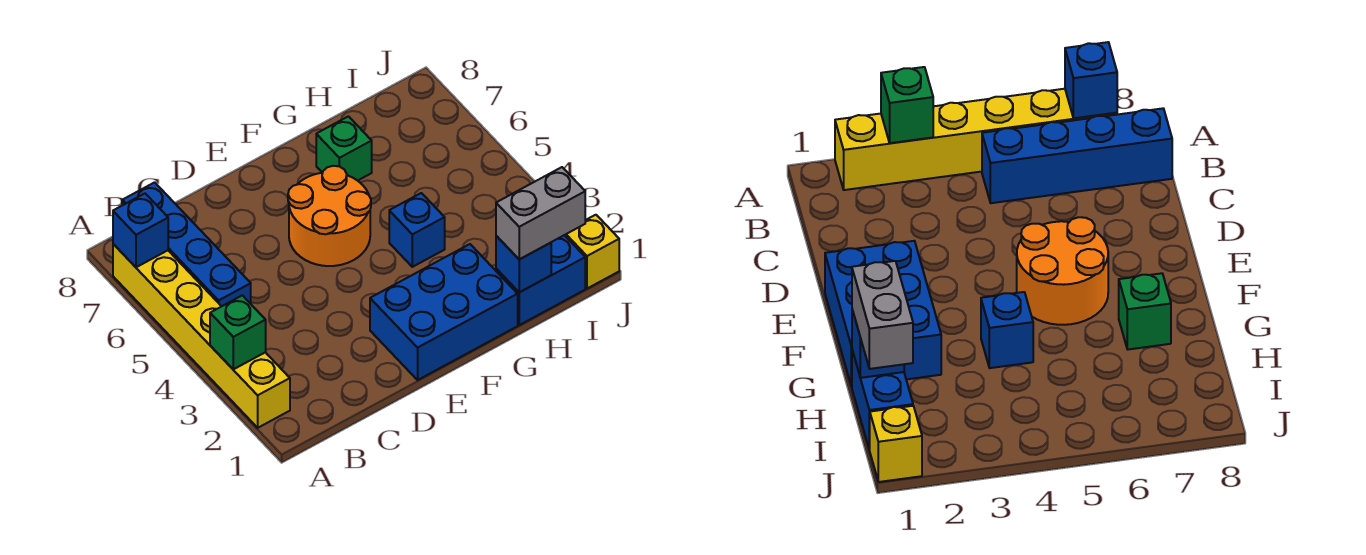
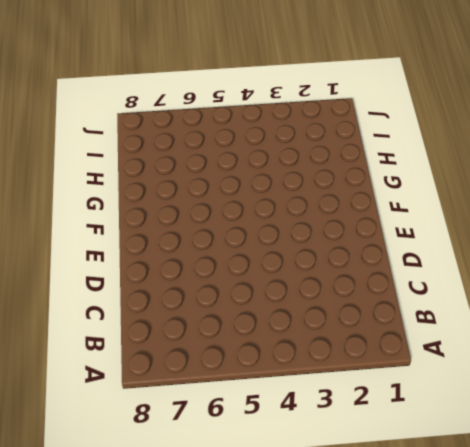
none -> yellow brick A2:A7 level 1
none -> blue brick B5:B8 level 1
none -> blue brick E1:G2 level 1

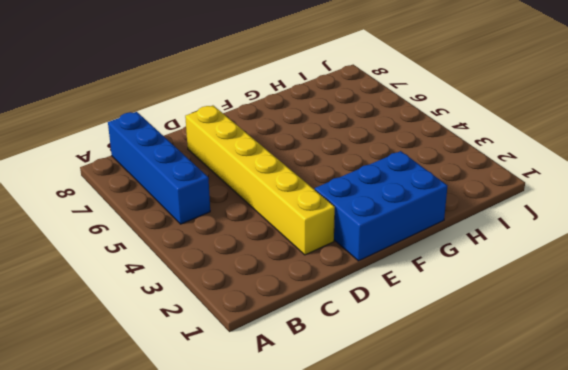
yellow brick D2:D7 level 1 -> yellow brick A2:A7 level 1
none -> orange round brick E5:F6 level 1
none -> blue brick G4 level 1
none -> green brick G7 level 1

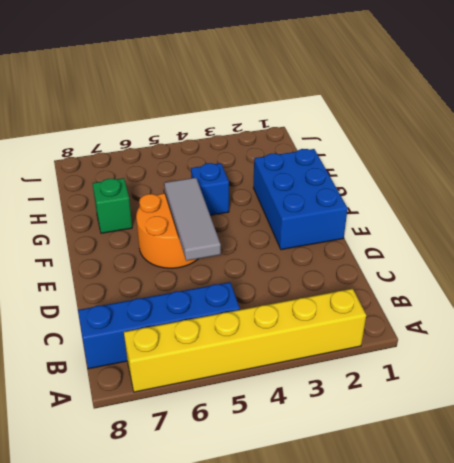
grey tile D5:F5 level 2 -> none
none -> blue brick H1:I1 level 1
none -> yellow brick J1 level 1
none -> green brick A3 level 2

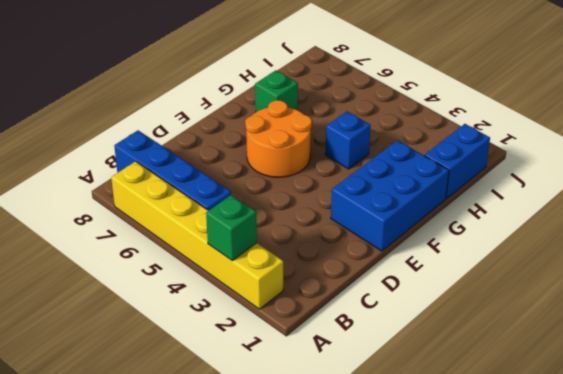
none -> yellow brick J1 level 1
none -> blue brick A7 level 2
none -> blue brick H1 level 2

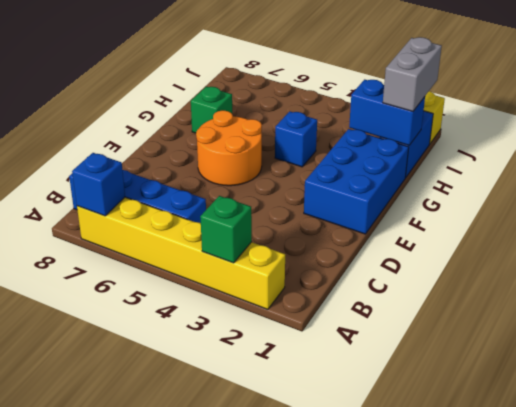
blue brick H1:H2 level 2 -> blue brick H1 level 2

